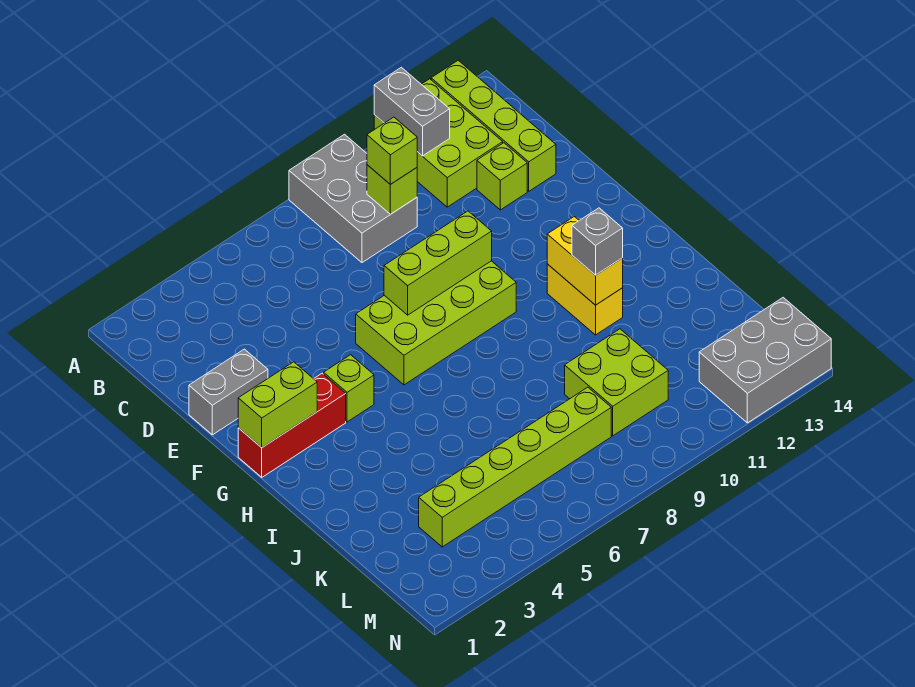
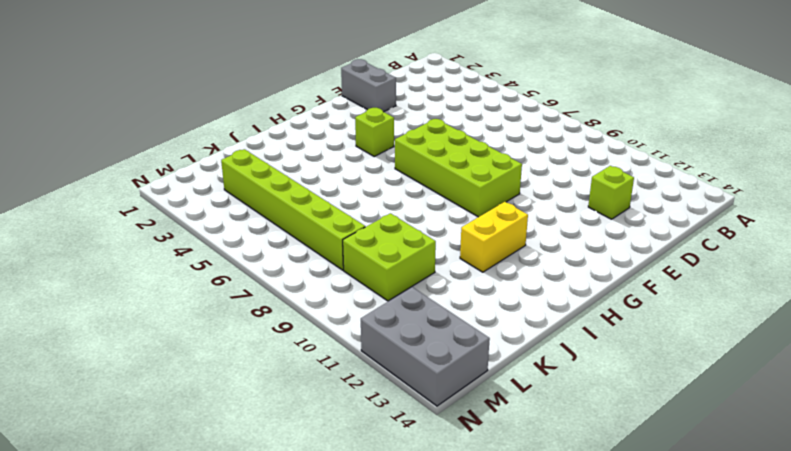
none -> grey brick A8:C9 level 1
none -> lime brick A11:C12 level 1
none -> lime brick A13:D13 level 1

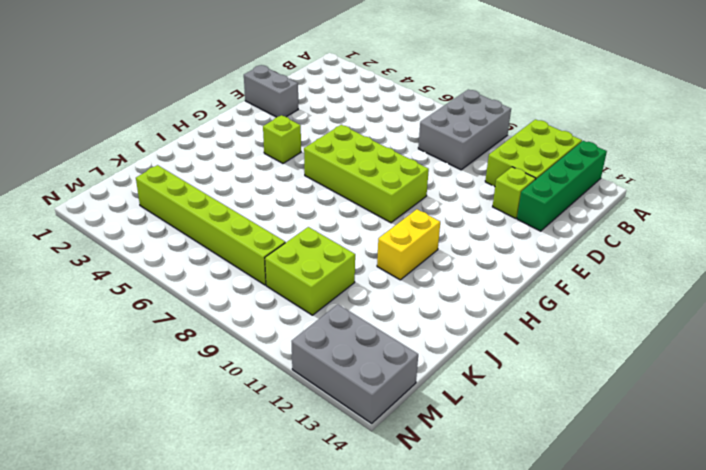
green brick A13:D13 level 1 -> lime brick A13:D13 level 1
none -> red brick G1:G3 level 1
none -> grey brick A11:B11 level 2
none -> lime brick C9 level 2

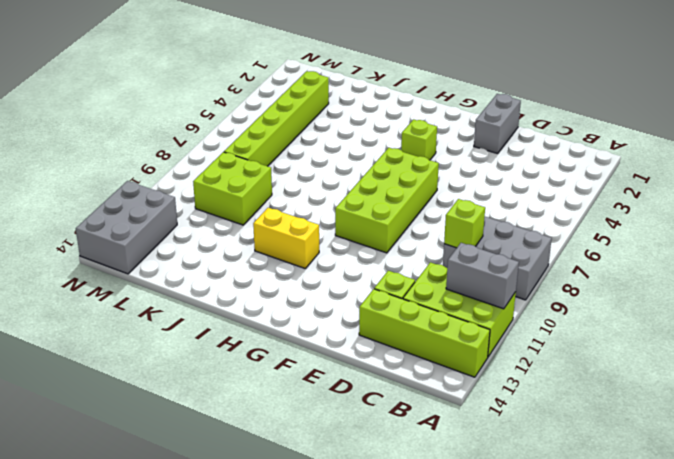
none -> red brick G1:G3 level 1
none -> lime brick F7:F9 level 2
none -> lime brick G1:G2 level 2

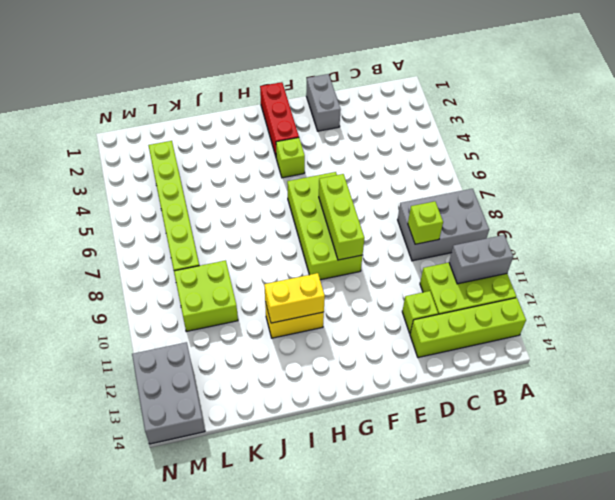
none -> lime brick G1:G2 level 2
none -> lime brick C9 level 3
none -> grey brick I11 level 3

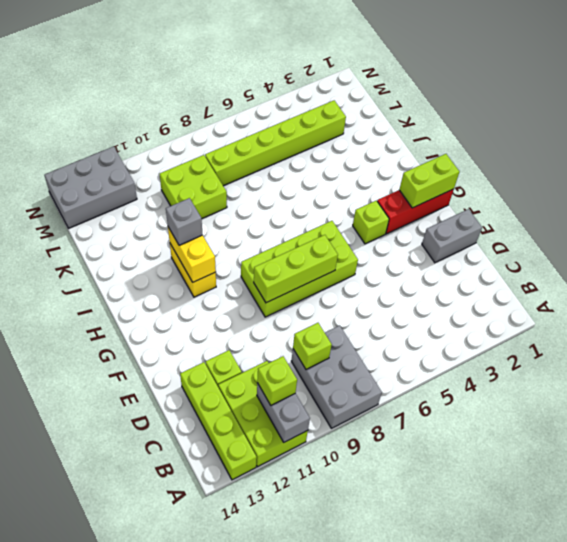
lime brick B11 level 3 -> lime brick C9 level 3

